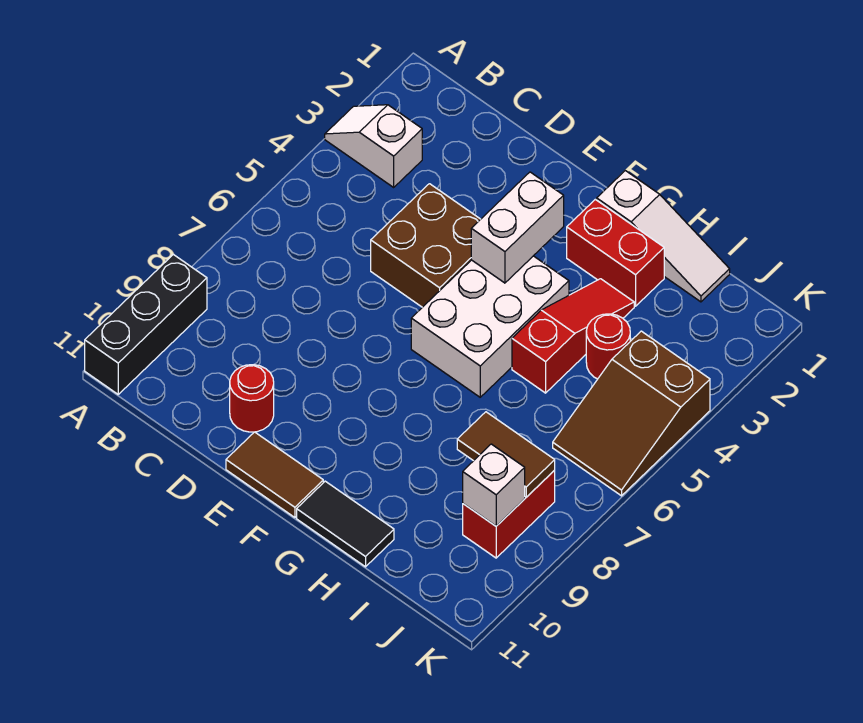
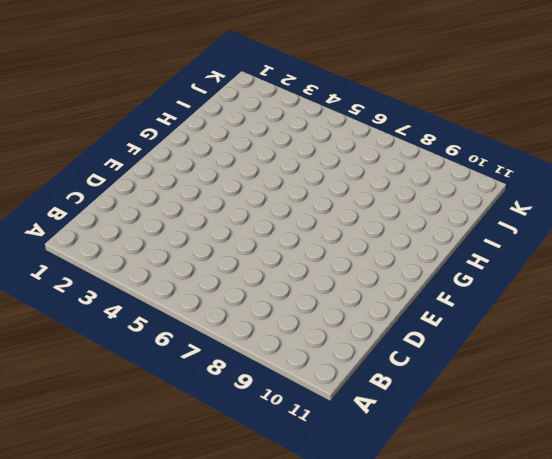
none -> white slope A3:B3 level 1 top B
none -> black brick A9:A11 level 1
none -> brown brick D4:E5 level 1

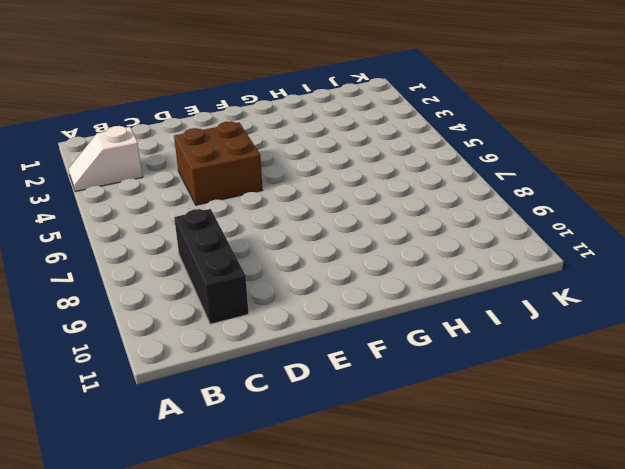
black brick C8:C10 level 1 -> black brick A9:A11 level 1
none -> red round brick D10 level 1
none -> brown tile E11:F11 level 1
none -> white brick F4:G6 level 1

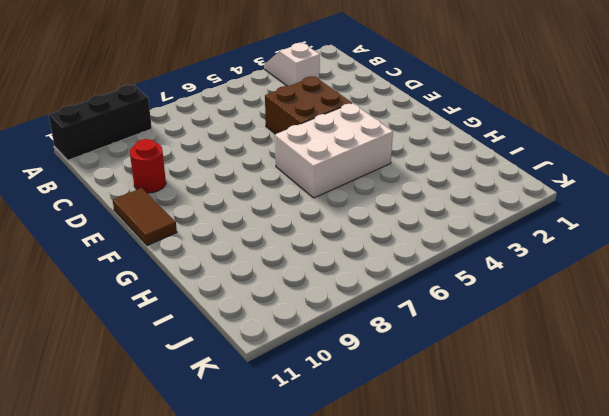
none -> white slope G1:I1 level 1 top G
none -> red brick G2:H2 level 1
none -> black tile G11:H11 level 1

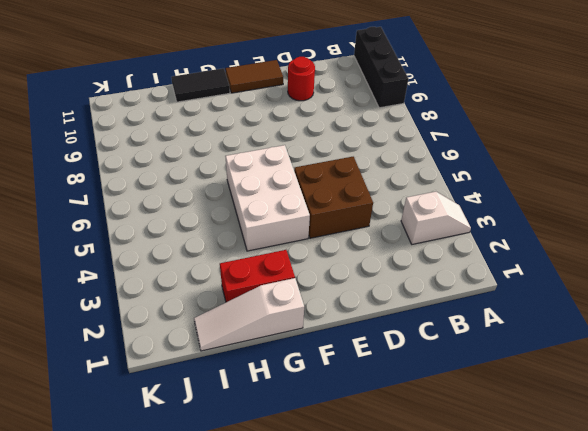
none -> red slope H3:H5 level 1 top 5
none -> red round brick I4 level 1
none -> brown slope J4:K6 level 1 top 4

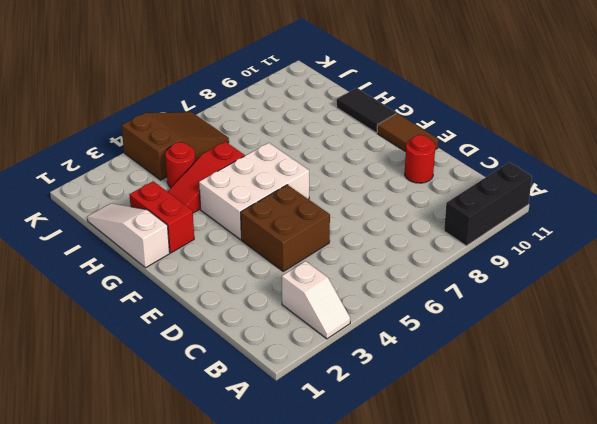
none -> red brick J8:J9 level 1
none -> white brick F3:F4 level 2
none -> brown tile I8:J8 level 2

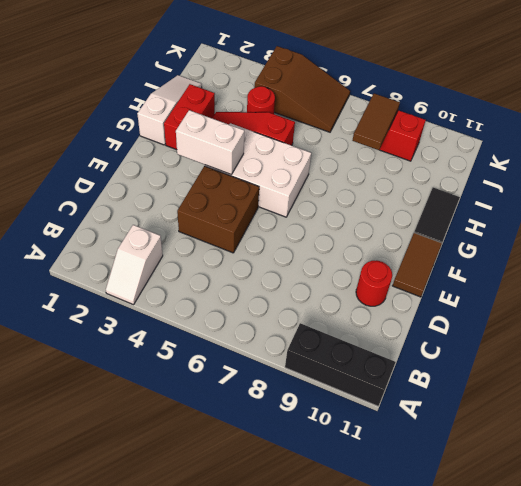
none -> white brick J9 level 2

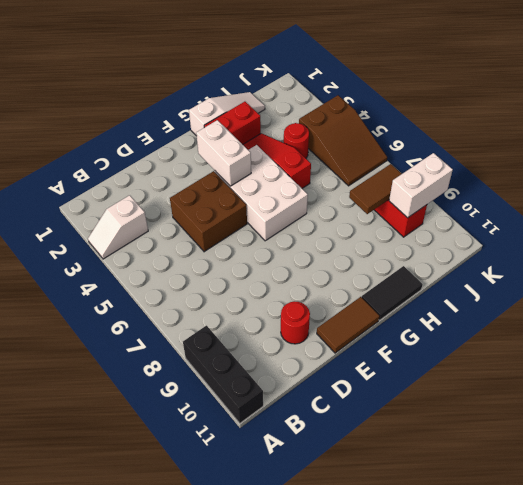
white brick J9:K9 level 2 -> white brick J9 level 2

